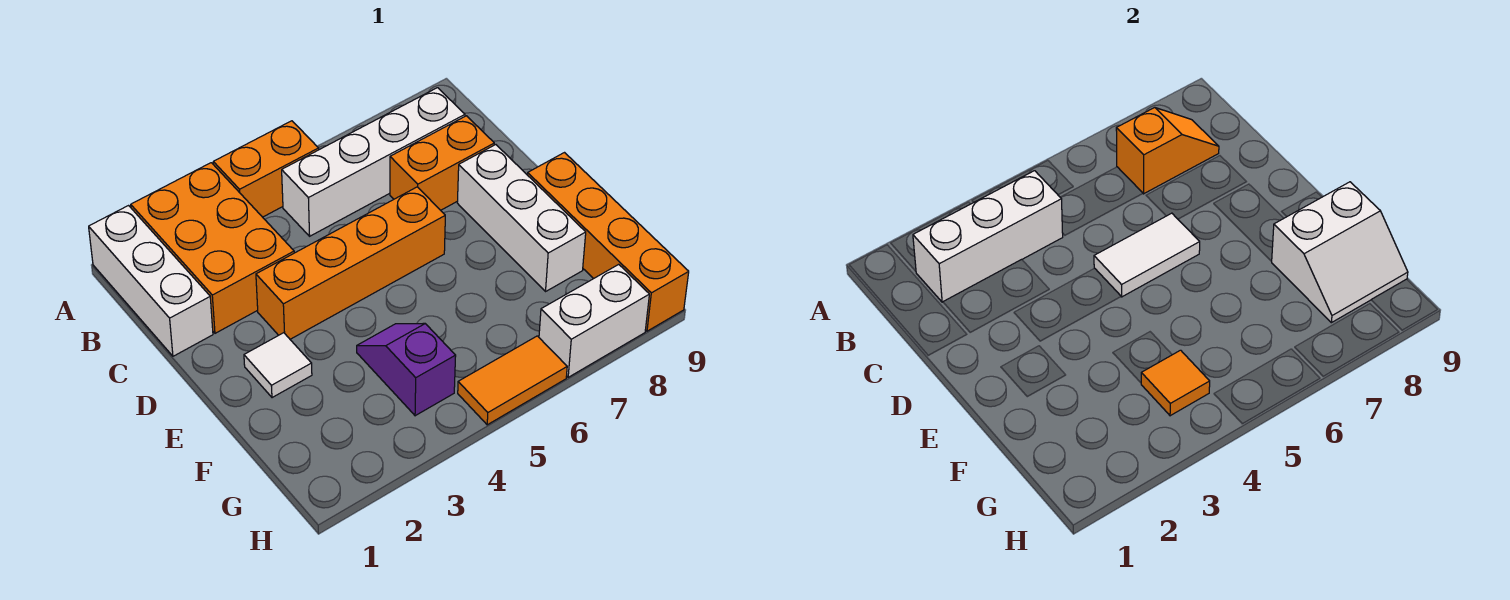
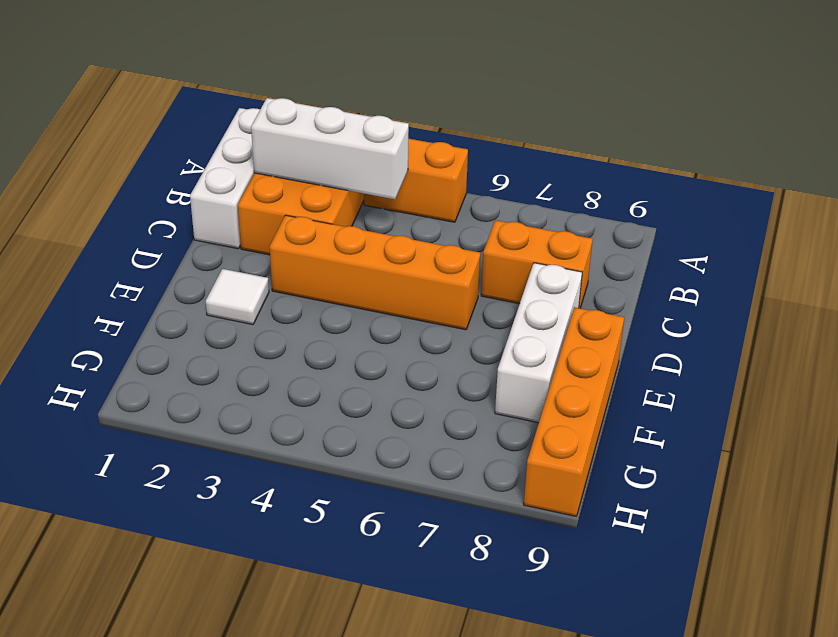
none -> white brick B5:B8 level 1
none -> purple slope F4:G4 level 1 top G
none -> orange tile H5:H6 level 1

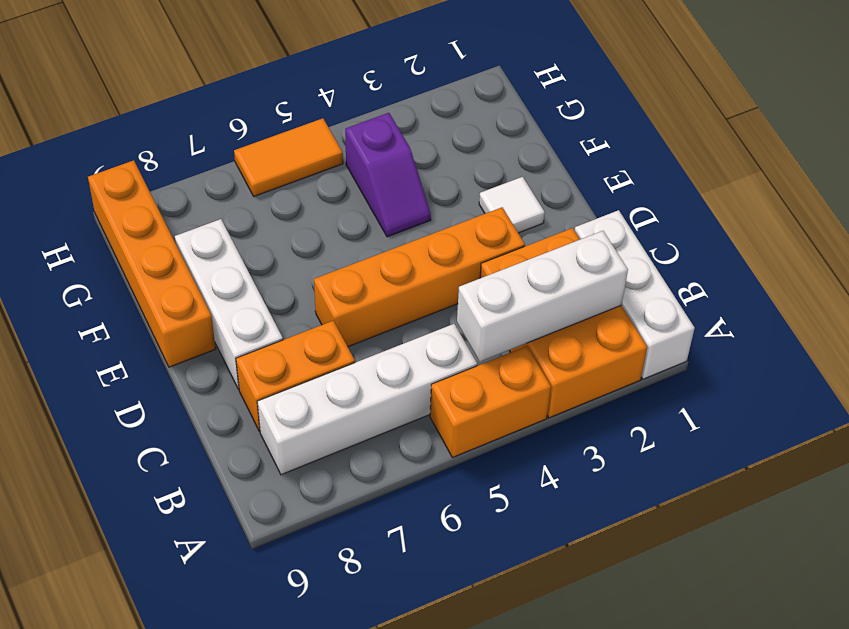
none -> white brick H7:H8 level 1
none -> orange slope B7:B8 level 2 top 7
none -> white tile D5:D6 level 2

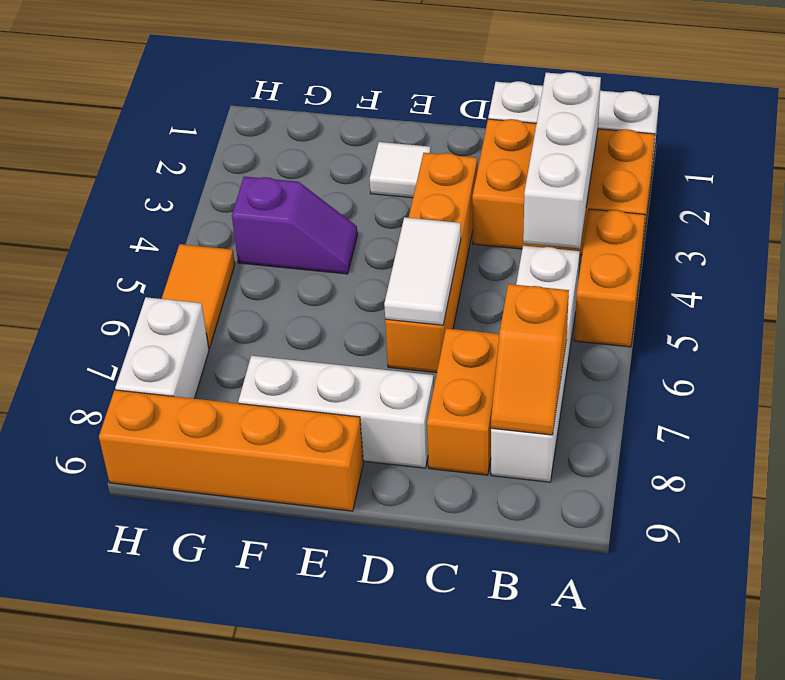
none -> white slope F8:G9 level 2 top F
none -> orange tile G4 level 2

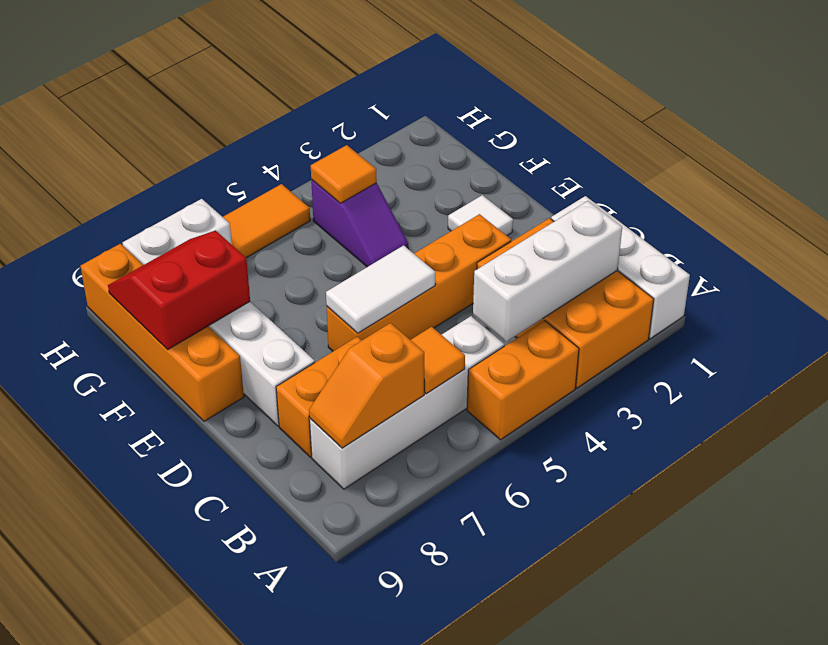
orange tile B6 level 2 -> none
red slope F8:G9 level 2 top F -> white slope F8:G9 level 2 top F

